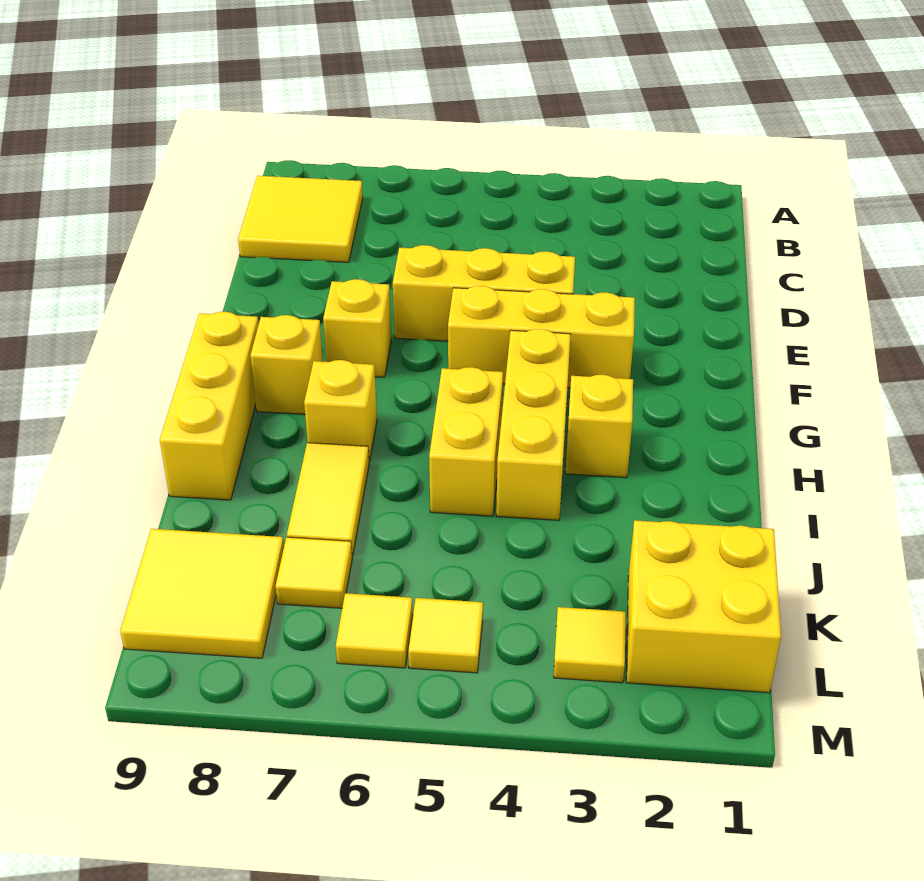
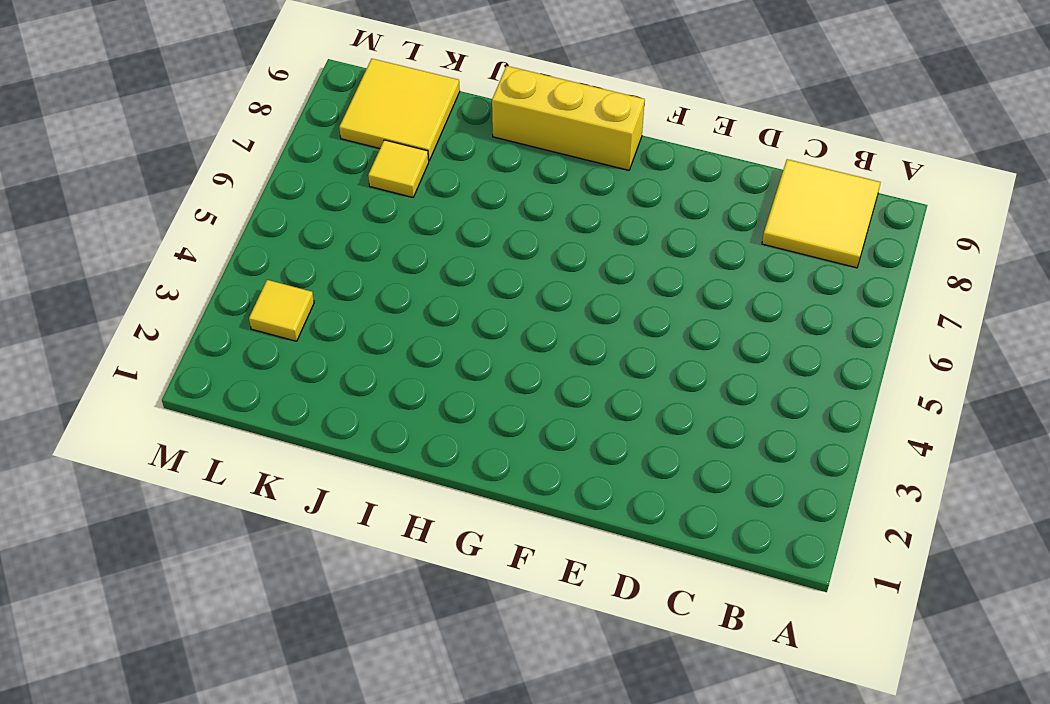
none -> yellow brick E4:E6 level 1
none -> yellow brick F3:F5 level 1
none -> yellow brick F7 level 1

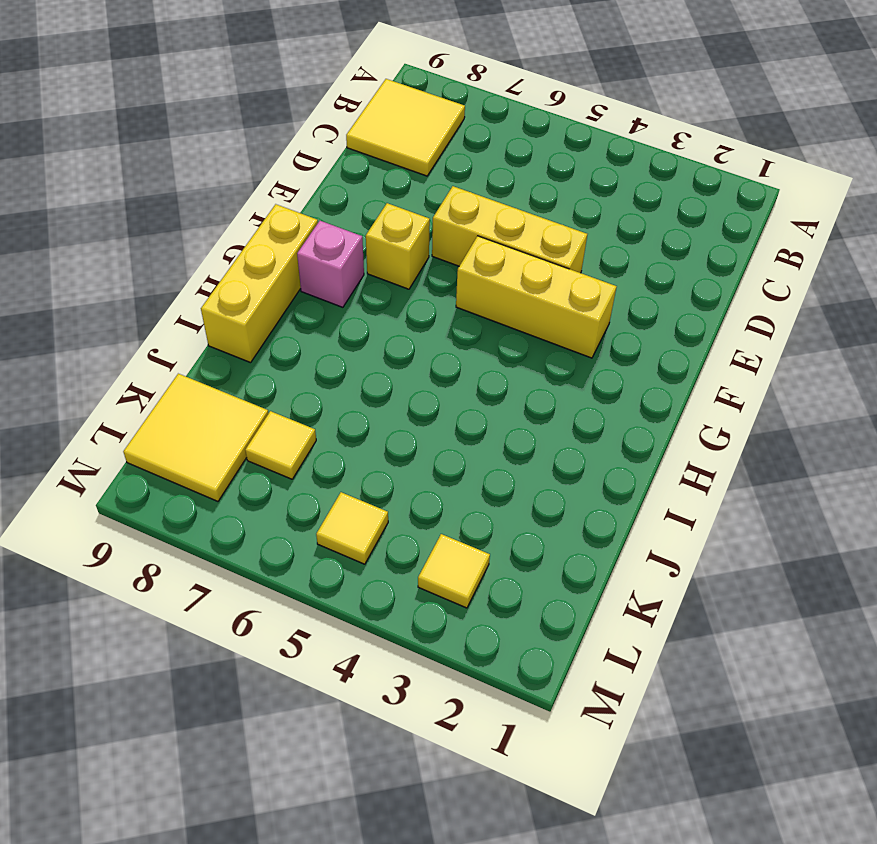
pink brick G8 level 1 -> yellow brick G8 level 1
none -> yellow brick G4:I4 level 1
none -> yellow brick H3 level 1
none -> yellow brick H5:I5 level 1

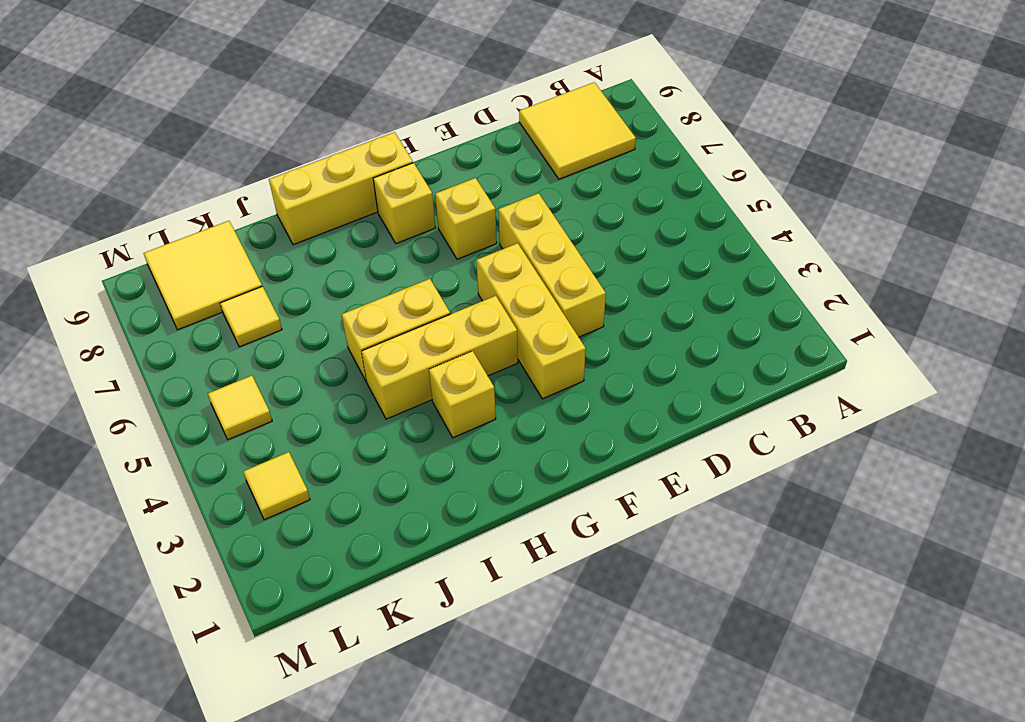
none -> yellow brick H7 level 1
none -> yellow tile I7:J7 level 1
none -> yellow brick K1:L2 level 1

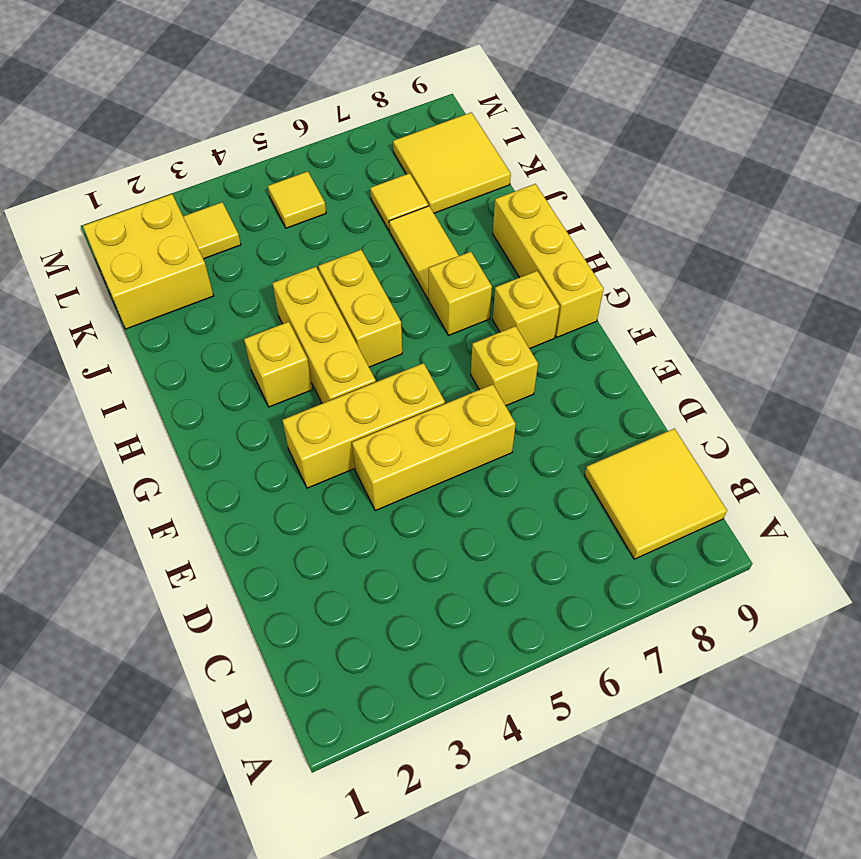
none -> yellow tile L6 level 1

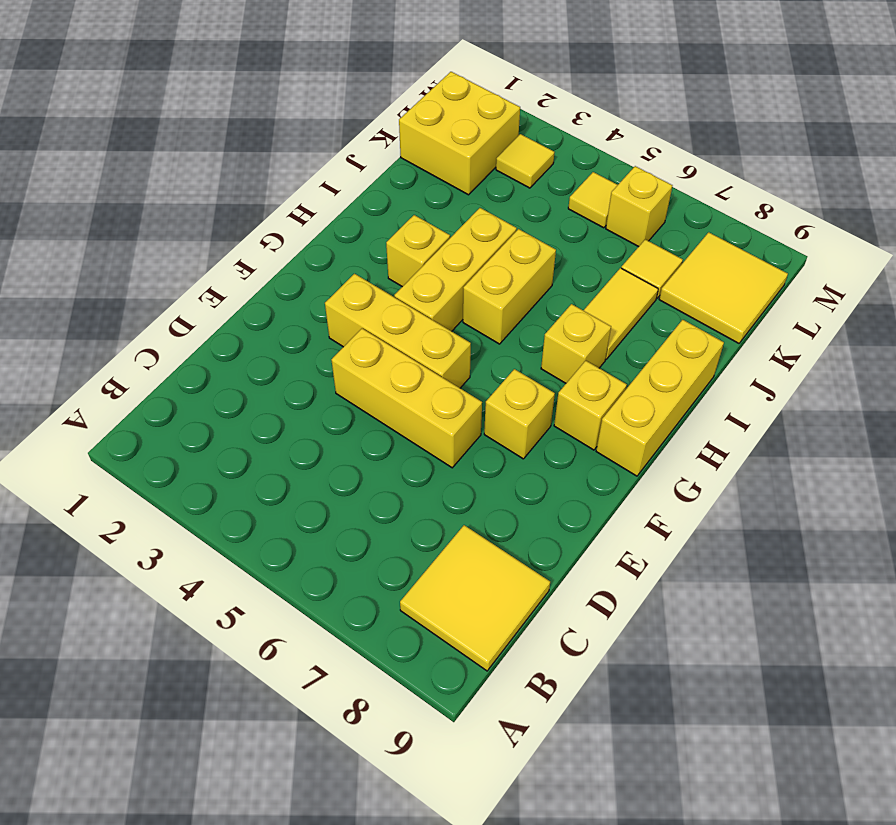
yellow brick L6 level 1 -> yellow tile L6 level 1

